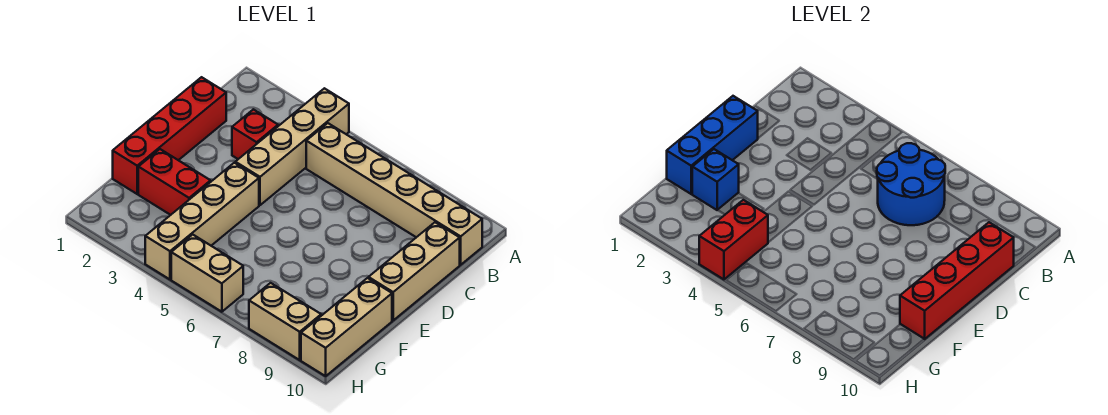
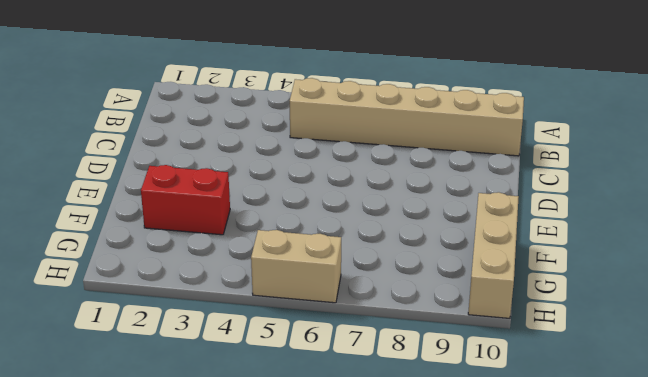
none -> tan brick A4:D4 level 1
none -> red brick C1:F1 level 1
none -> red brick C3 level 1

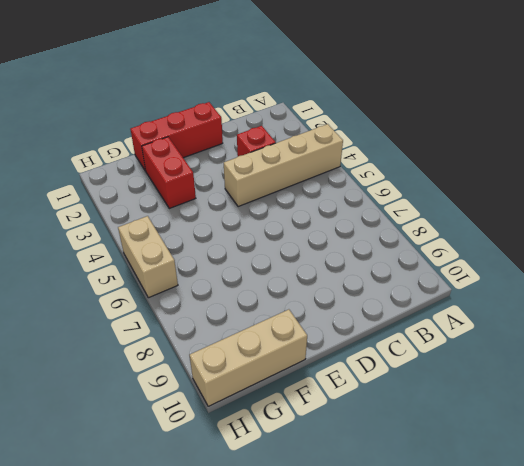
red brick D1:F1 level 1 -> red brick C1:F1 level 1
none -> tan brick B5:B10 level 1
none -> tan brick C10:E10 level 1
none -> tan brick E4:H4 level 1

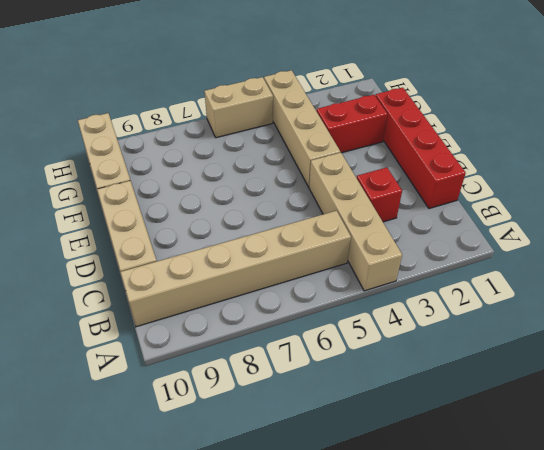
none -> tan brick H8:H9 level 1
none -> blue round brick B6:C7 level 2
none -> red brick C10:F10 level 2

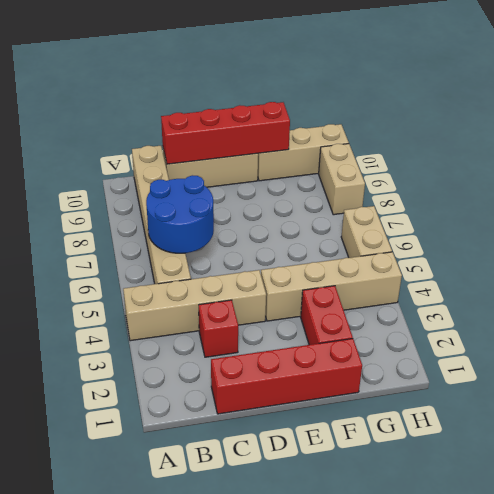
none -> blue brick D1:F1 level 2
none -> blue brick F2 level 2
none -> red brick G4:H4 level 2

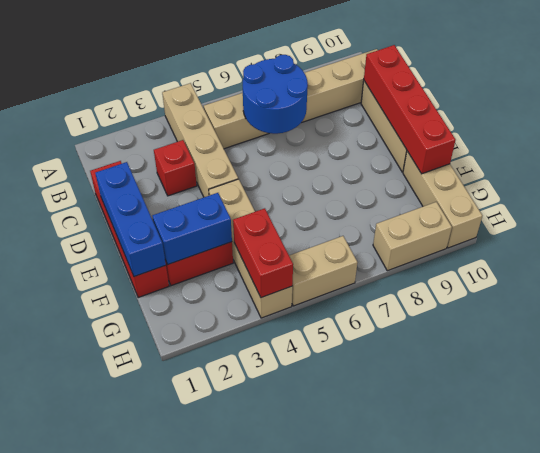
blue brick F2:F3 level 2 -> blue brick F2 level 2

